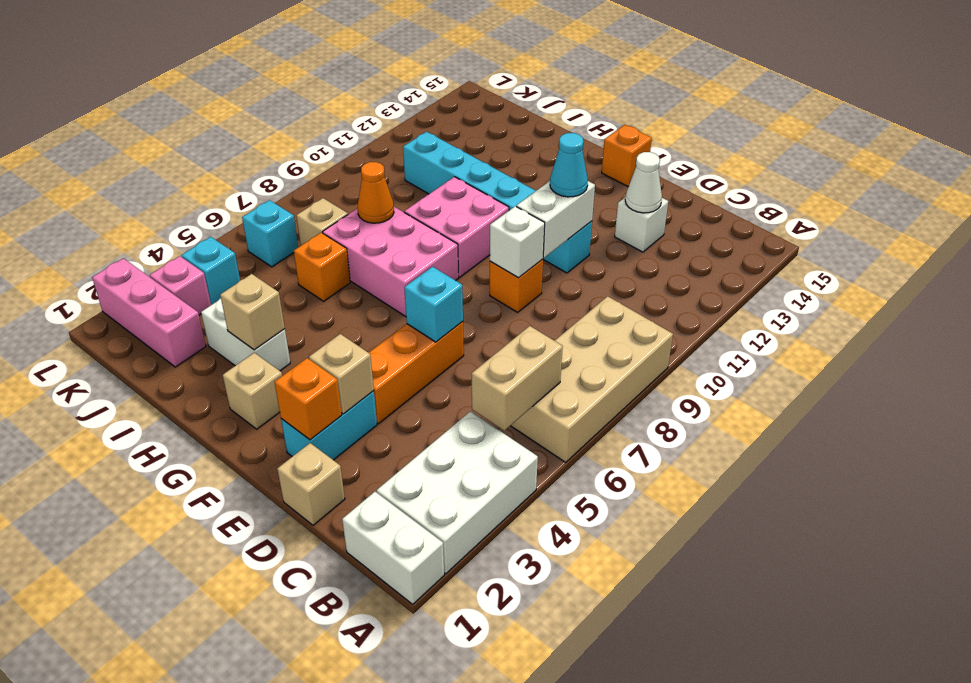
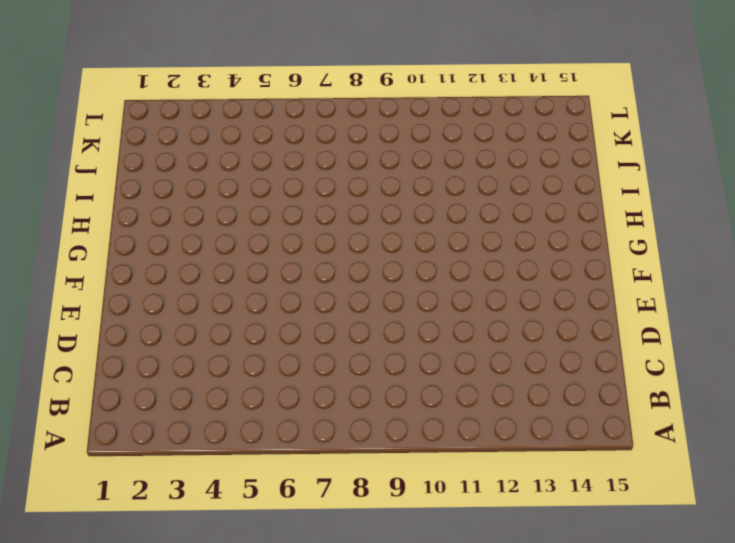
none -> white brick A1:B1 level 1
none -> white brick A2:B4 level 1
none -> tan brick A6:B9 level 1
none -> tan brick D1 level 1

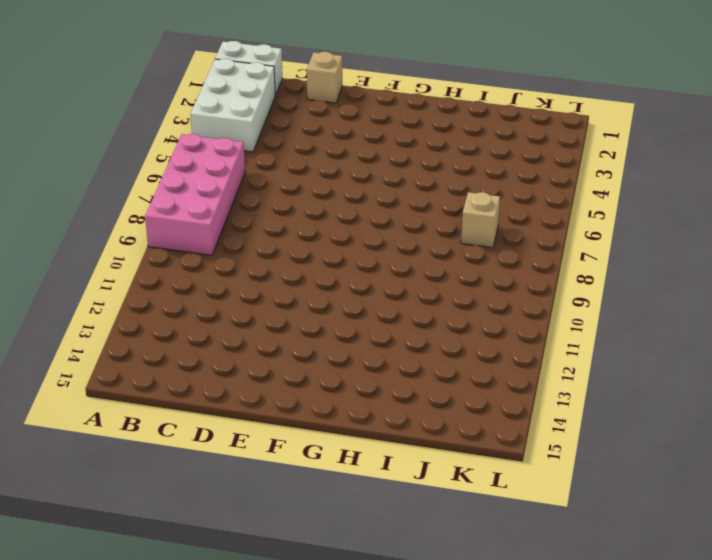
pink brick A6:B9 level 1 -> tan brick A6:B9 level 1
none -> white brick D13 level 1
none -> cyan brick E2:E3 level 1
none -> orange brick E4:E6 level 1
none -> orange brick E9 level 1

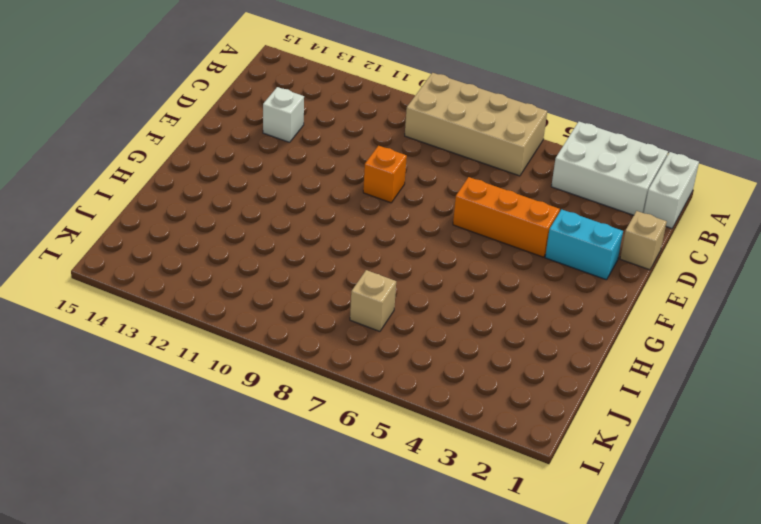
none -> cyan brick E11:J11 level 1
none -> orange brick F15 level 1
none -> tan brick G2 level 1
none -> pink brick G7:I8 level 1

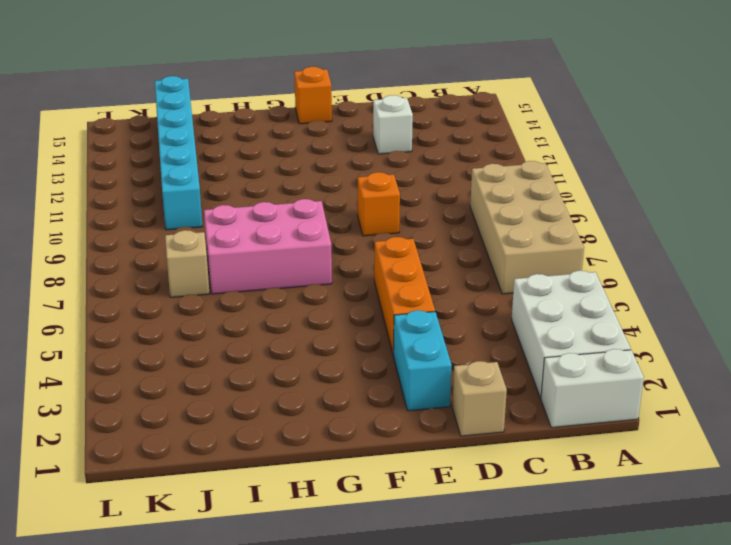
cyan brick J10:J15 level 1 -> cyan brick E11:J11 level 1
none -> tan brick G2 level 1
none -> pink brick G9:H10 level 1
none -> white brick H3:I3 level 1
none -> orange brick I6 level 1

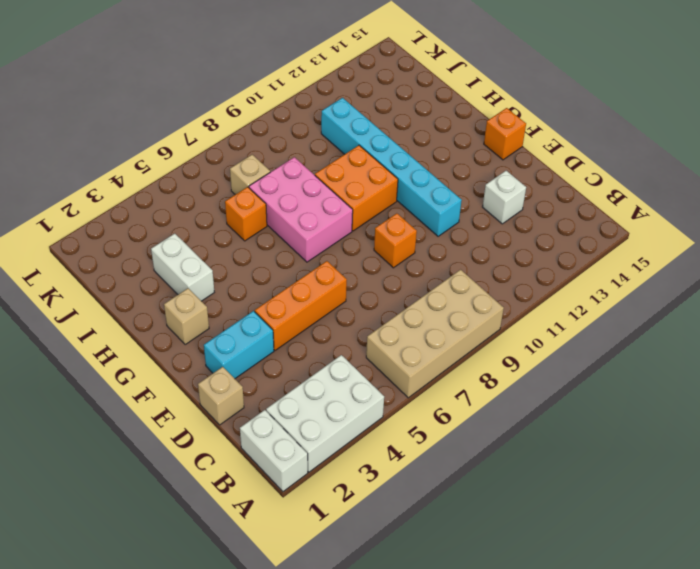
orange brick G9:H10 level 1 -> pink brick G9:H10 level 1
none -> pink brick J2:L2 level 1
none -> pink brick K3 level 1
none -> cyan brick K4 level 1
none -> cyan brick K6 level 1

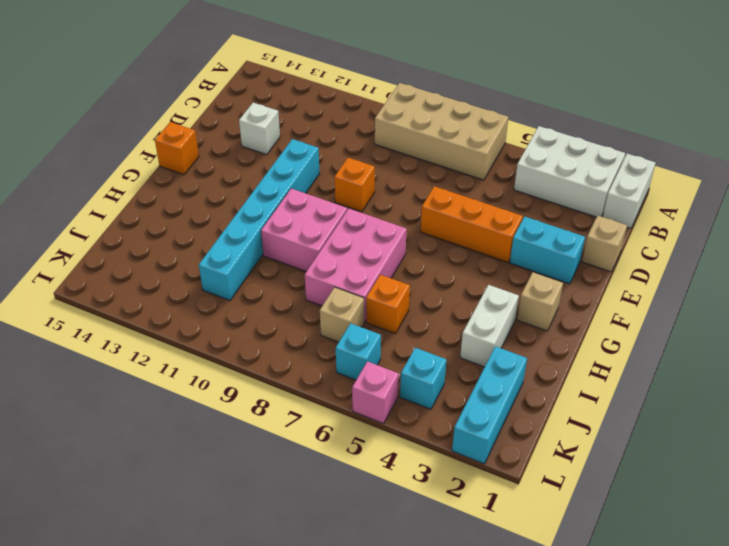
cyan brick J2:L2 level 1 -> pink brick J2:L2 level 1
pink brick L5 level 1 -> pink brick K3 level 1
none -> tan brick B5:B6 level 2
none -> white cone D13 level 2
none -> orange brick E2 level 2
none -> tan brick E3 level 2

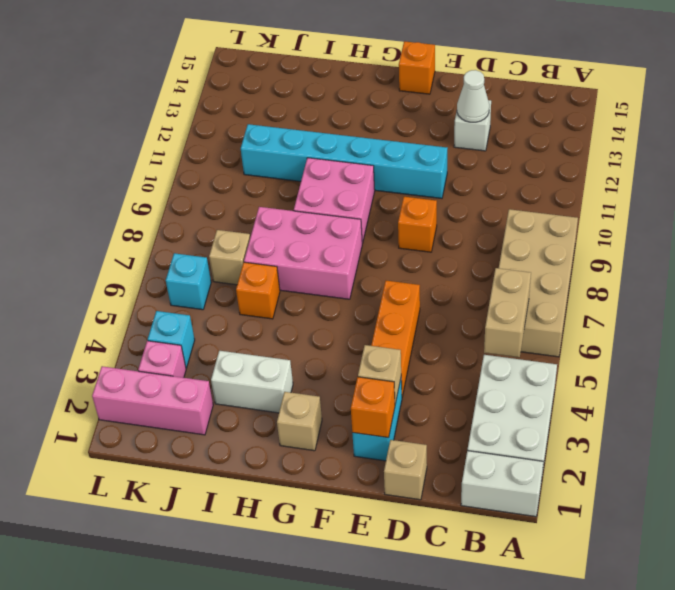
none -> cyan brick E6 level 2
none -> white brick E9 level 2
none -> white brick E10:E11 level 2
none -> tan brick H3 level 2

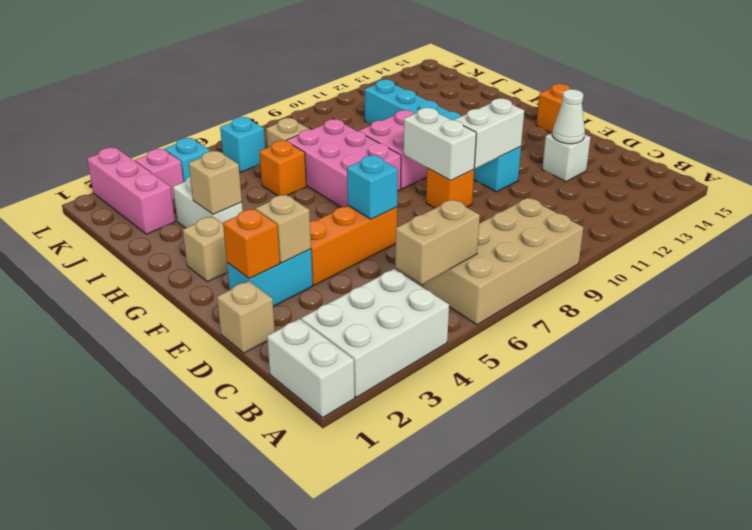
white brick E9:F9 level 2 -> white brick E9 level 2
none -> orange cone I8 level 2
none -> cyan cone E11 level 3

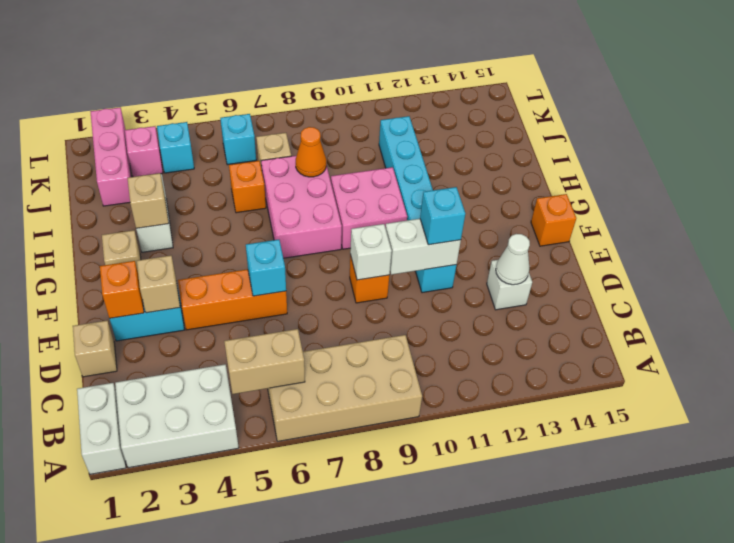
cyan brick E11 level 3 -> cyan cone E11 level 3

